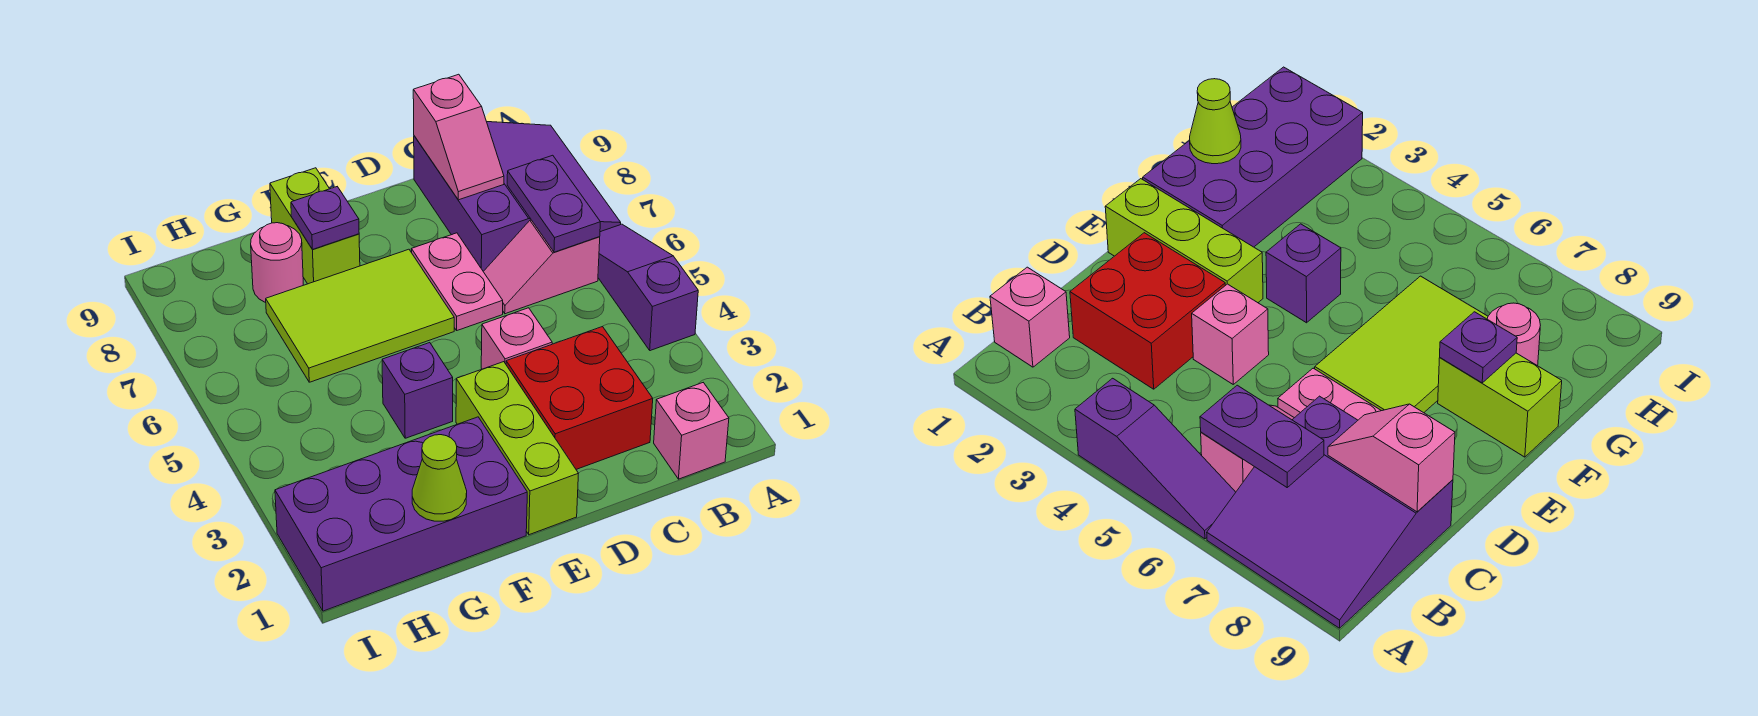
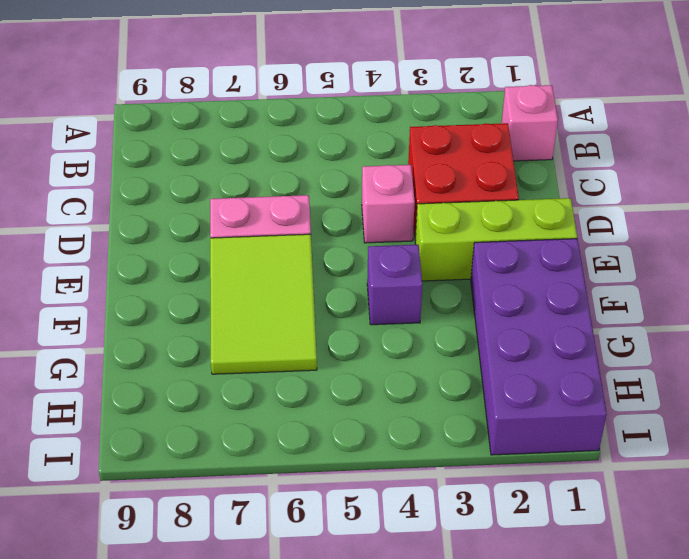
none -> purple slope A4:A6 level 1 top 4
none -> purple slope A7:C9 level 1 top C
none -> pink slope B6:C6 level 1 top B

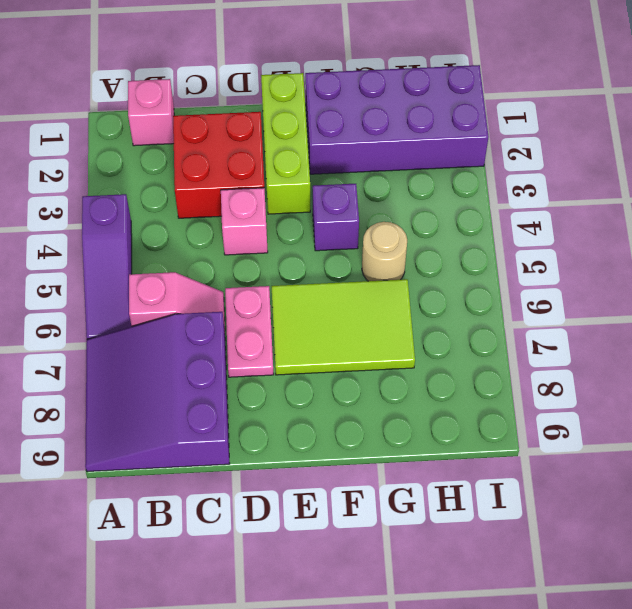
tan round brick G5 level 1 -> none
none -> lime brick F8:F9 level 1
none -> pink round brick G8 level 1
none -> purple plate B6:B7 level 2

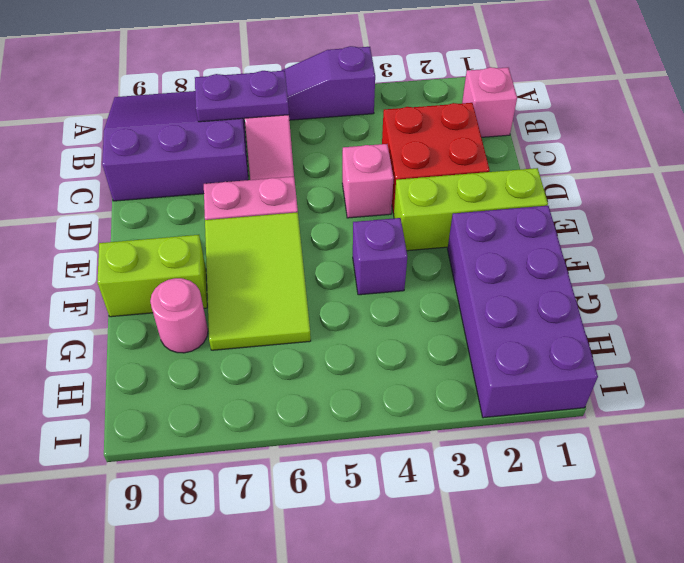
none -> pink slope C8:C9 level 2 top 9
none -> purple plate F8 level 2
none -> lime cone G1 level 2

